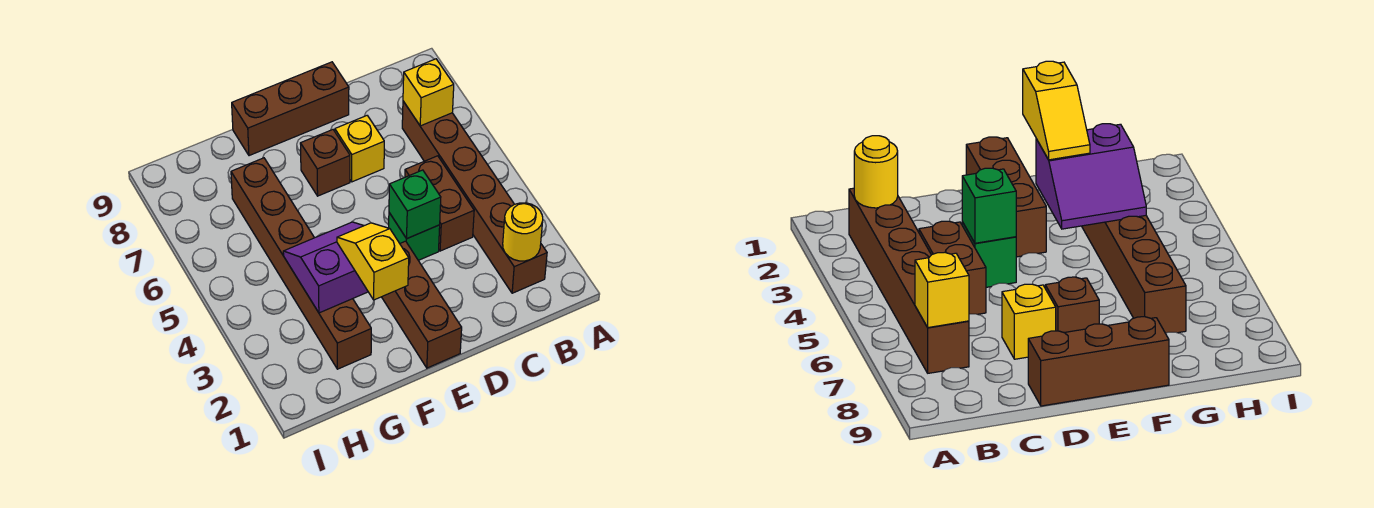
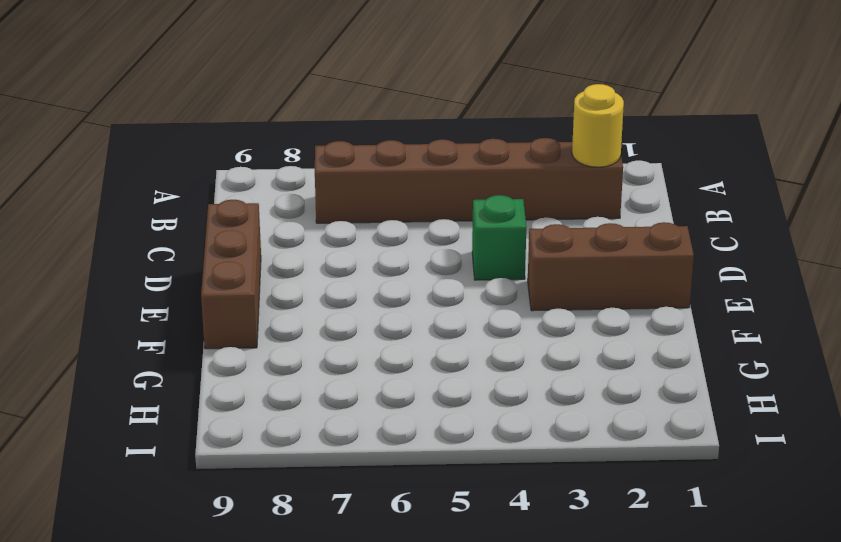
none -> brown brick C4:C5 level 1
none -> yellow brick D7 level 1
none -> brown brick E7 level 1

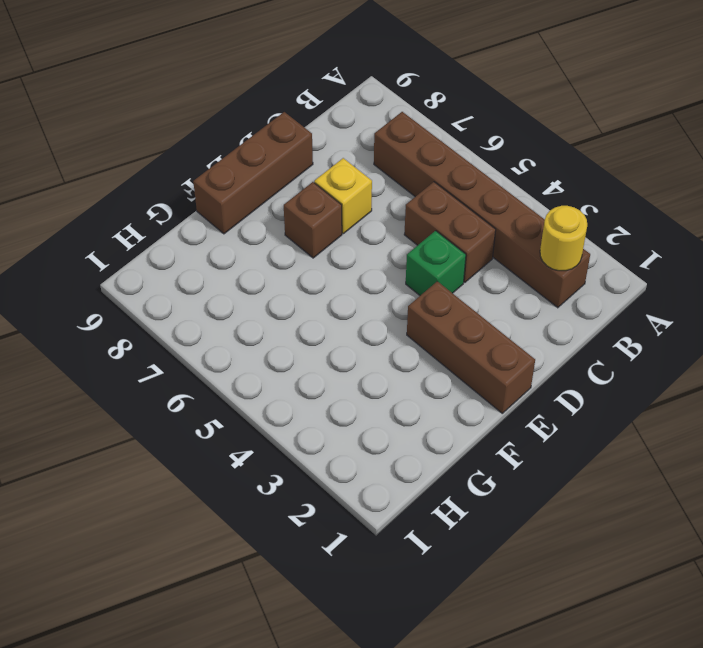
none -> brown brick G2:G7 level 1
none -> yellow brick B7 level 2
none -> green brick D4 level 2

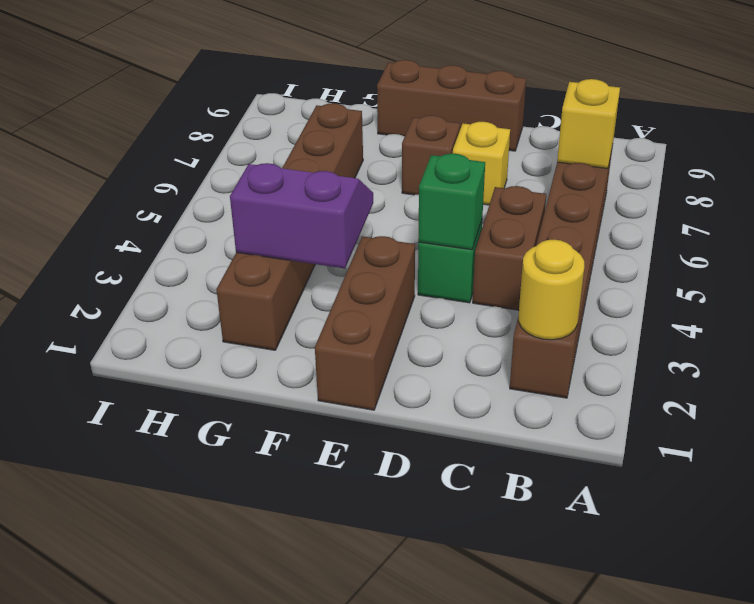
none -> yellow slope F2:F3 level 3 top 2

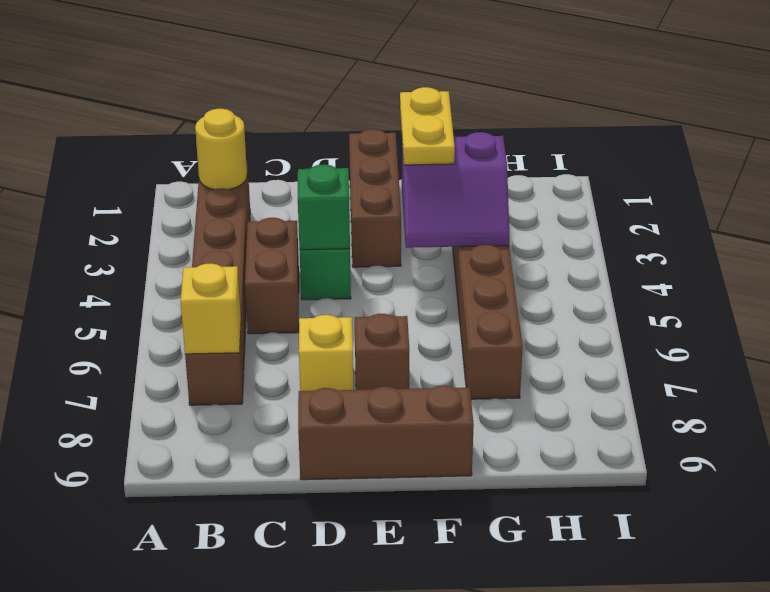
yellow plate F2:F3 level 3 -> yellow slope F2:F3 level 3 top 2

